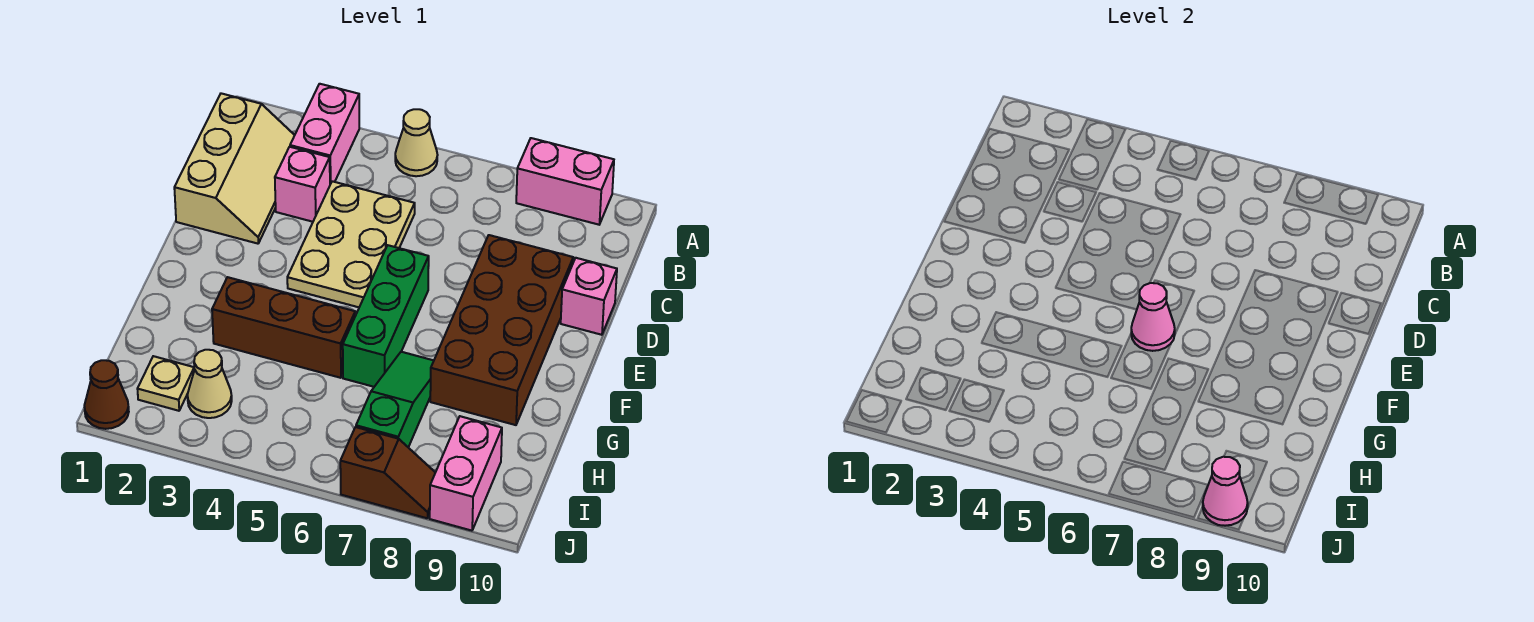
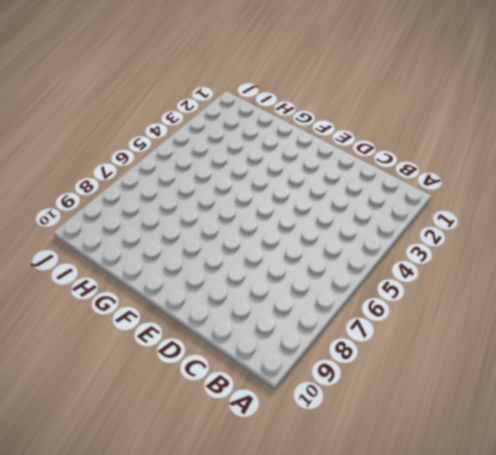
none -> pink brick A3:B3 level 1
none -> tan cone A5 level 1
none -> pink brick A8:A9 level 1

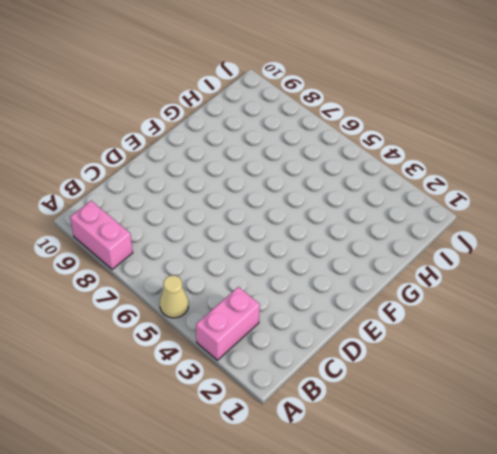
none -> tan slope B1:D2 level 1 top 1
none -> pink brick C3 level 1
none -> tan plate C4:E5 level 1

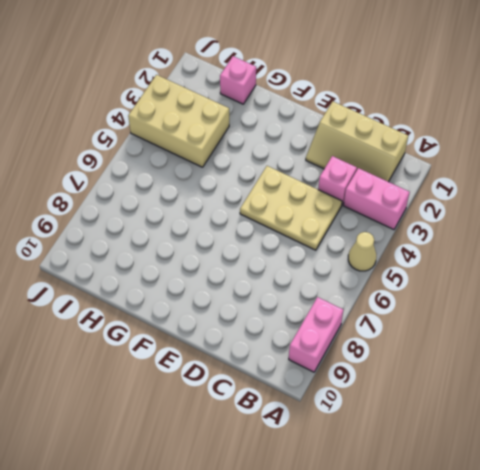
pink brick H1 level 1 -> pink brick D10 level 1
tan brick H3:J4 level 1 -> tan cone I3 level 1
none -> brown brick D8:G9 level 1
none -> green brick E6:G6 level 1
none -> brown brick G3:G5 level 1

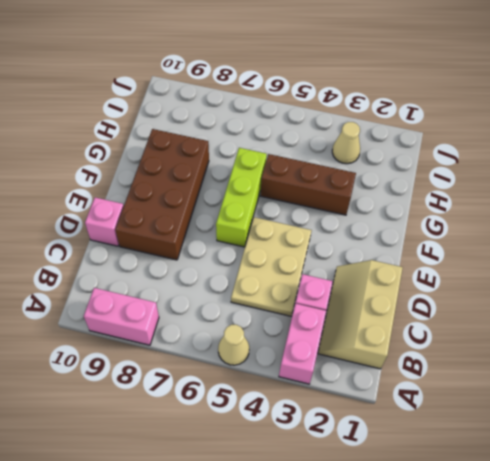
lime brick E6:G6 level 1 -> green brick E6:G6 level 1
none -> green slope G7:I7 level 1 top I
none -> tan plate I2 level 1
none -> pink brick I9:J9 level 1

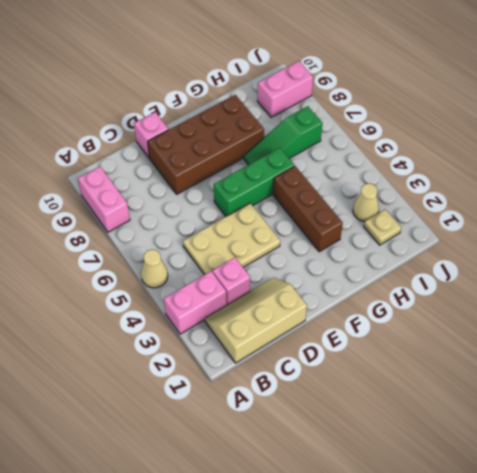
none -> brown cone J1 level 1
none -> brown slope J7:J8 level 1 top 7
none -> pink cone F6 level 2

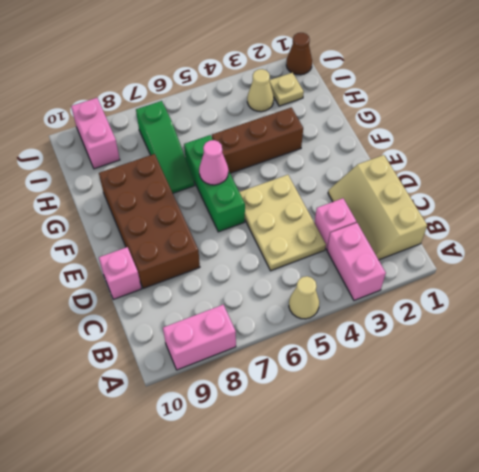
none -> brown slope J7:J8 level 1 top 7
none -> pink cone J9 level 2

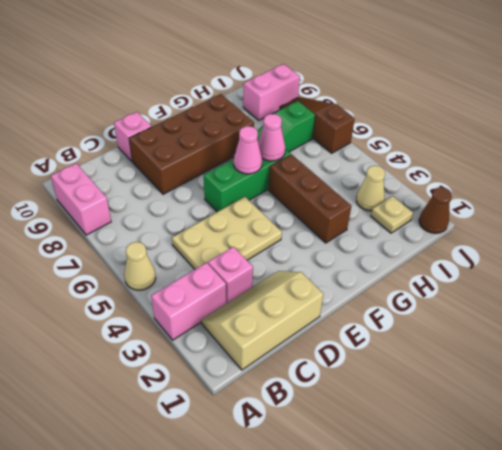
pink cone G6 level 2 -> pink cone J9 level 2
brown slope J6:J8 level 1 top 6 -> brown slope J7:J8 level 1 top 7

